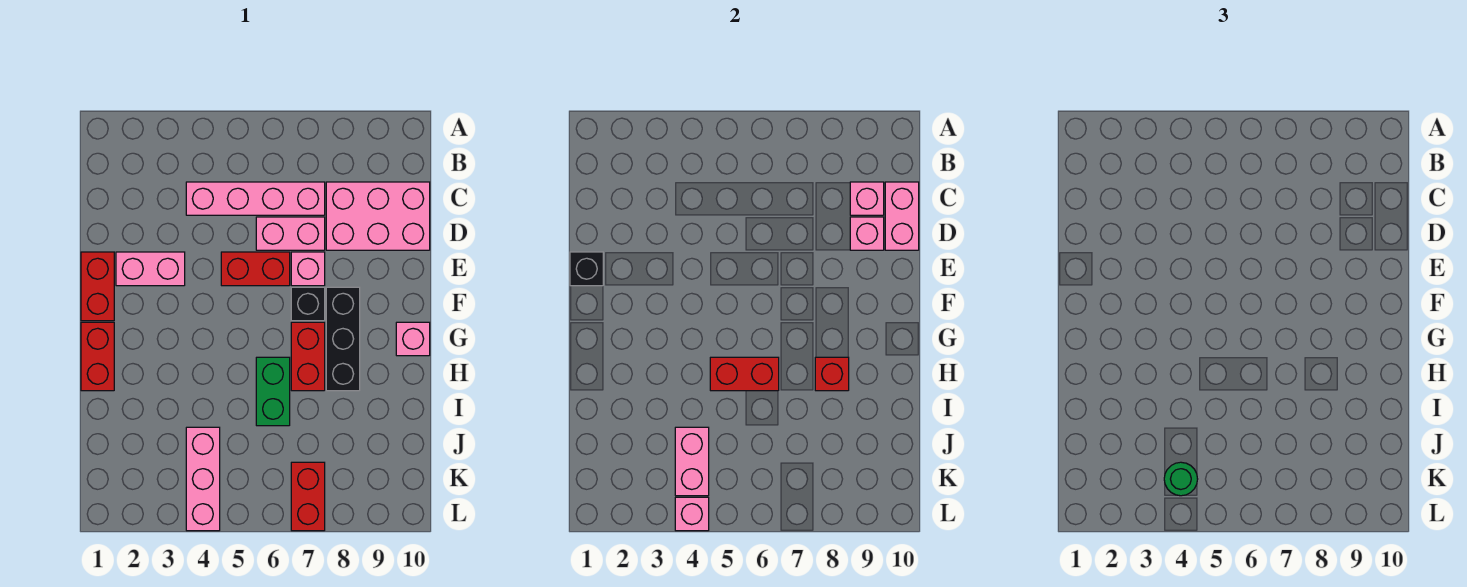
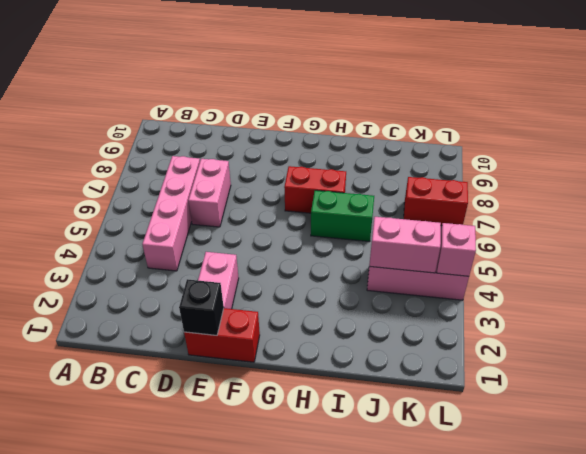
none -> pink brick C8:D10 level 1
none -> red brick E5:E6 level 1
none -> pink brick E7 level 1

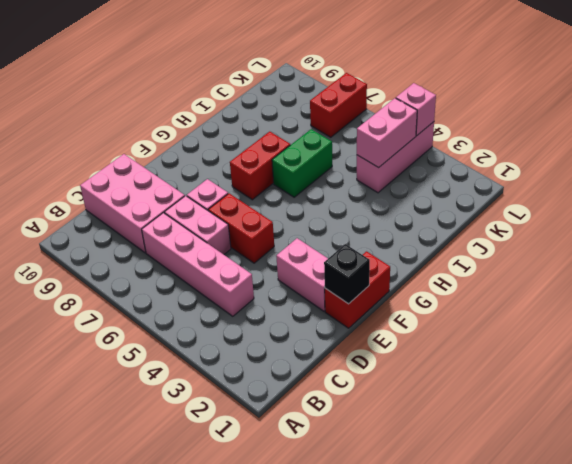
none -> black brick F7 level 1
none -> black brick F8:H8 level 1
none -> red brick G1:H1 level 1

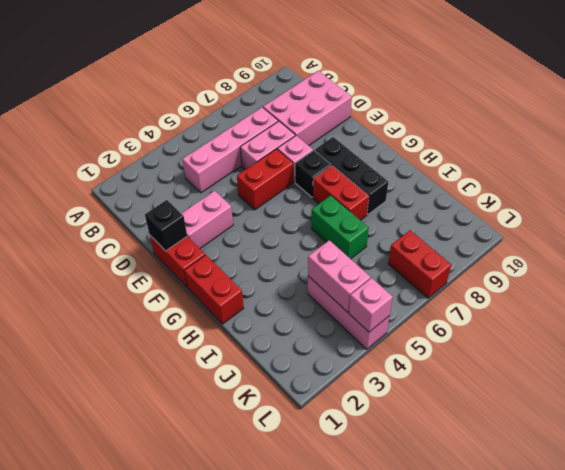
none -> pink brick G10 level 1
none -> pink brick C9 level 2
none -> pink brick C10:D10 level 2

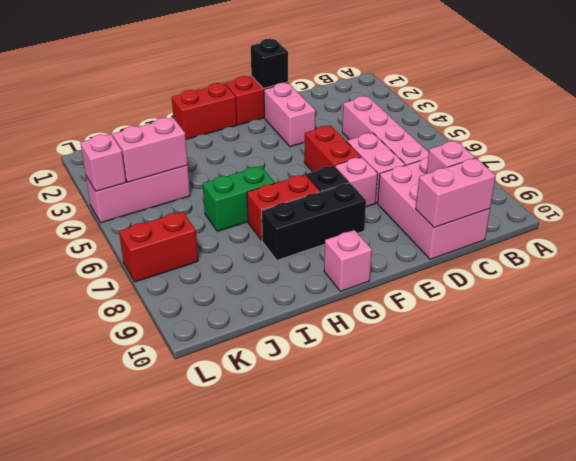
none -> pink brick D9 level 2
none -> red brick H5:H6 level 2
none -> red brick H8 level 2

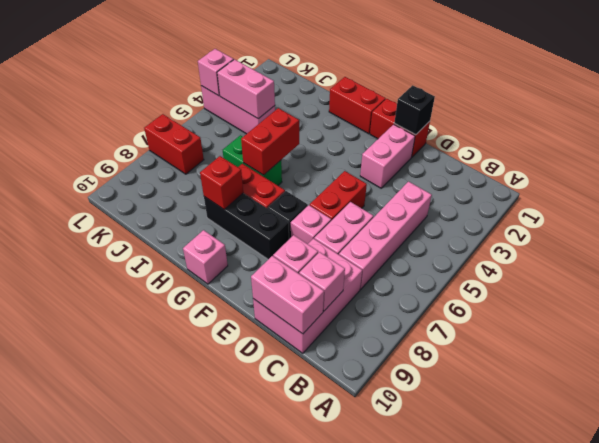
none -> green round brick K4 level 3

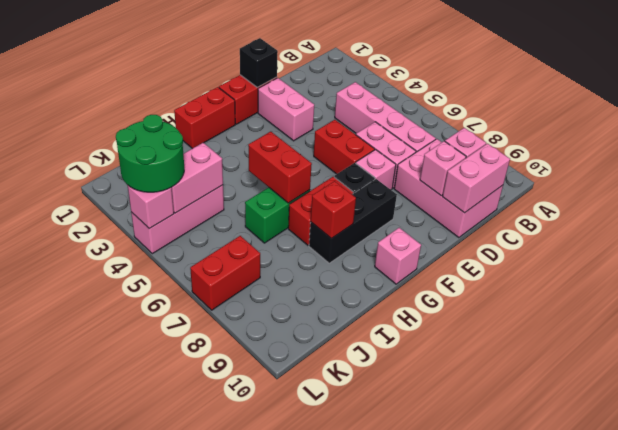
green round brick K3:L4 level 3 -> green round brick K4 level 3

